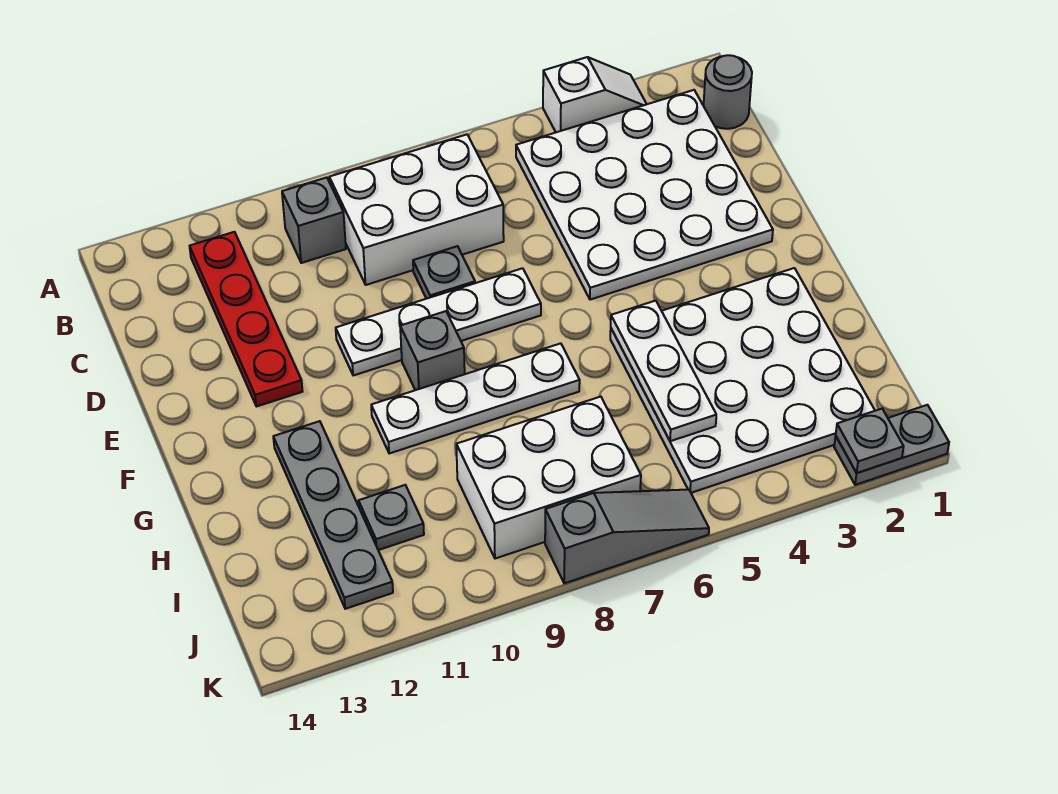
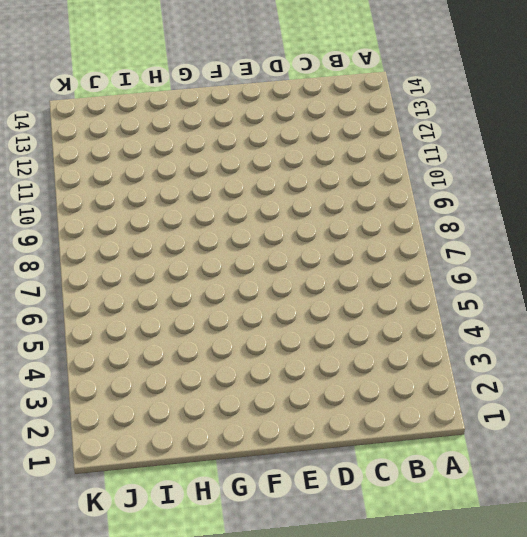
none -> white slope A3:A4 level 1 top 4
none -> grey round brick B1 level 1
none -> white plate B2:E5 level 1

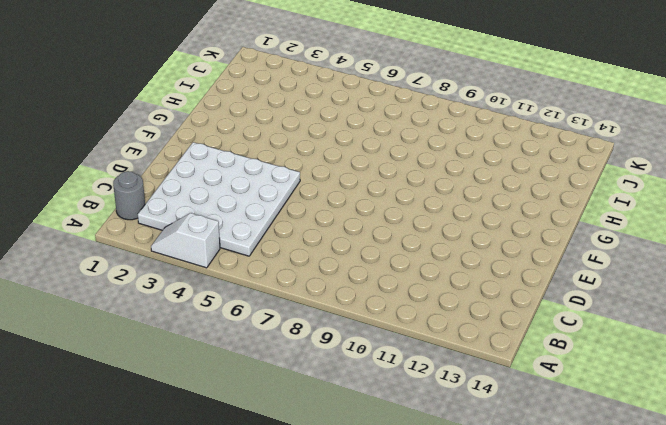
none -> white brick B7:C9 level 1
none -> grey brick B10 level 1
none -> red plate B12:E12 level 1

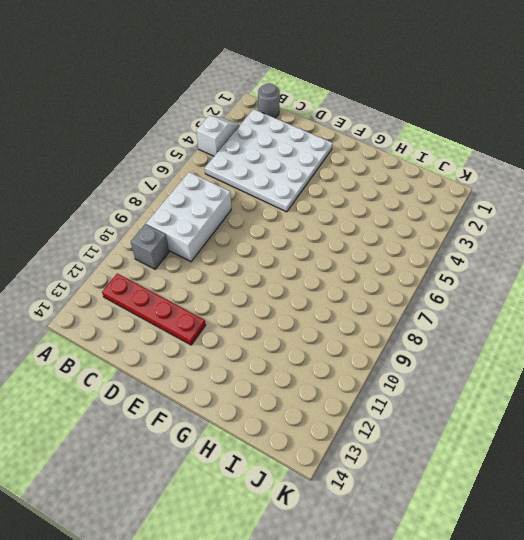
none -> grey plate D8 level 1
none -> white plate E7:E10 level 1
none -> grey brick F9 level 1

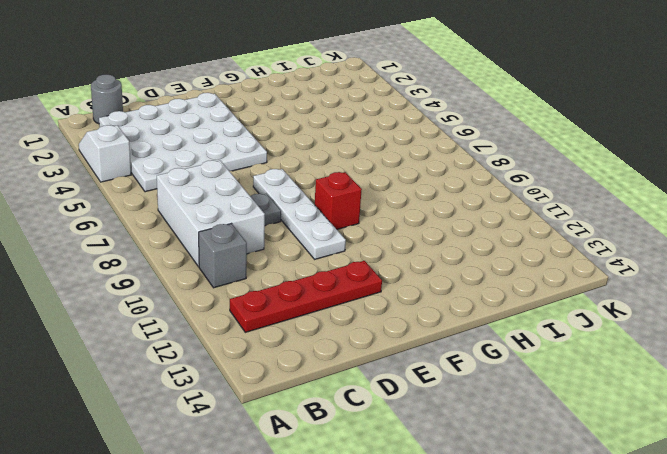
red brick F9 level 1 -> grey brick F9 level 1
none -> white plate G2:J5 level 1
none -> white plate G7:G10 level 1
none -> grey plate G12:J12 level 1

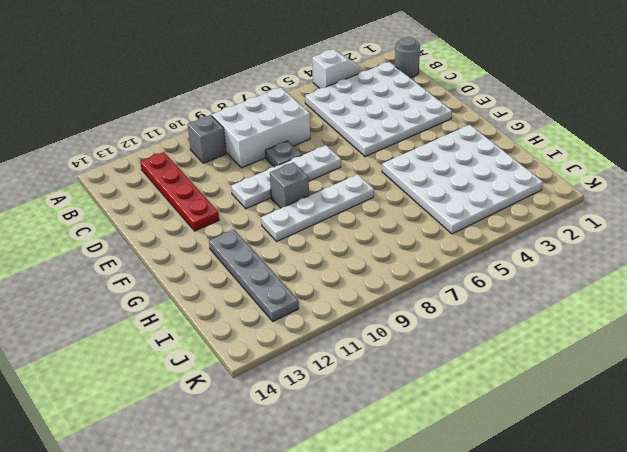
none -> white brick I7:J9 level 1
none -> grey plate I11 level 1
none -> grey plate K1:K2 level 1

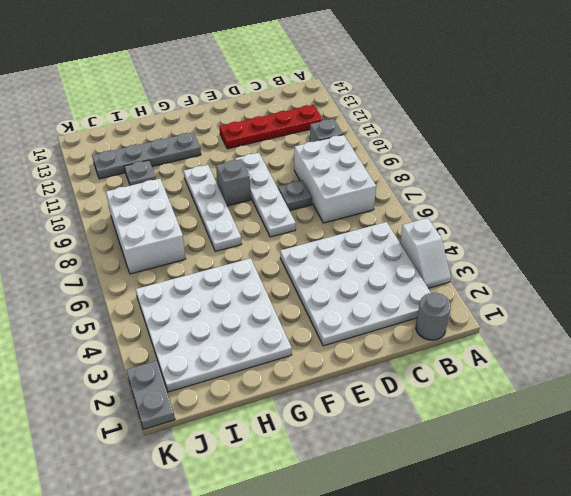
none -> grey slope K6:K8 level 1 top 8
none -> white plate G5:I5 level 2
none -> grey plate K2 level 2

